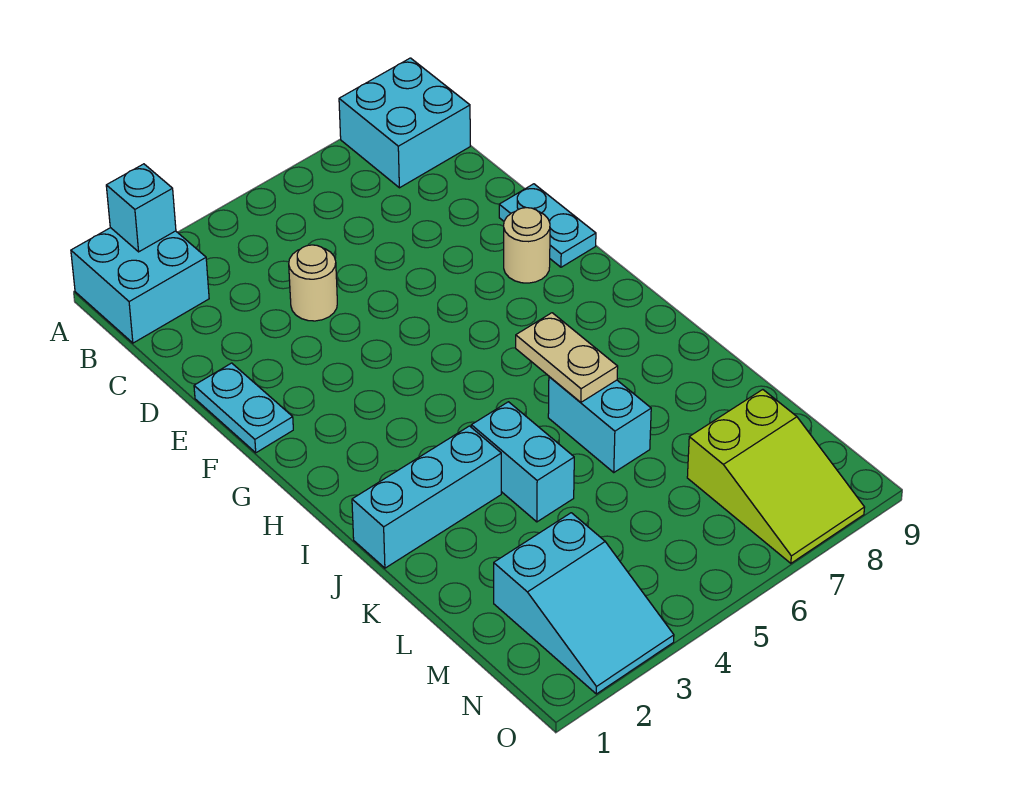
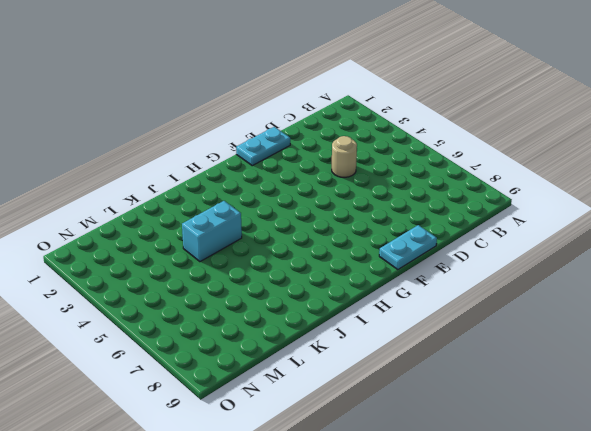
none -> cyan brick A1:B2 level 1
none -> cyan brick A8:B9 level 1
none -> tan round brick F8 level 1

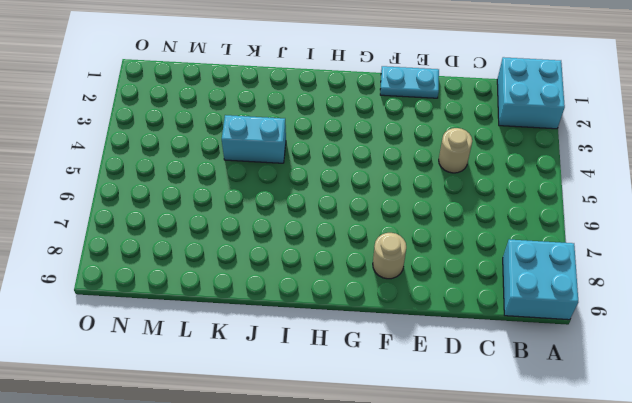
none -> cyan plate E9:F9 level 1
none -> cyan brick J1:J3 level 1
none -> cyan brick J6:K6 level 1

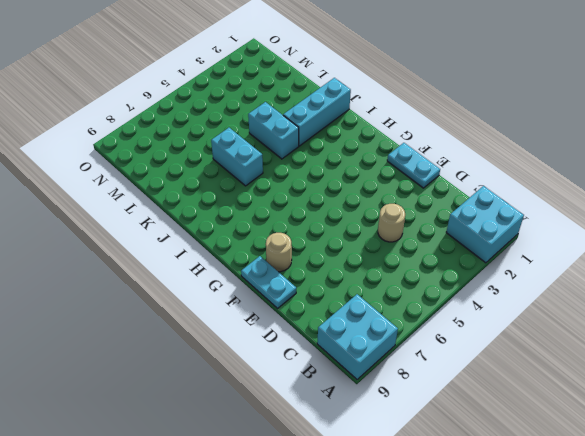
none -> cyan slope M2:O3 level 1 top M
none -> lime slope M7:O8 level 1 top M
none -> cyan brick A2 level 2

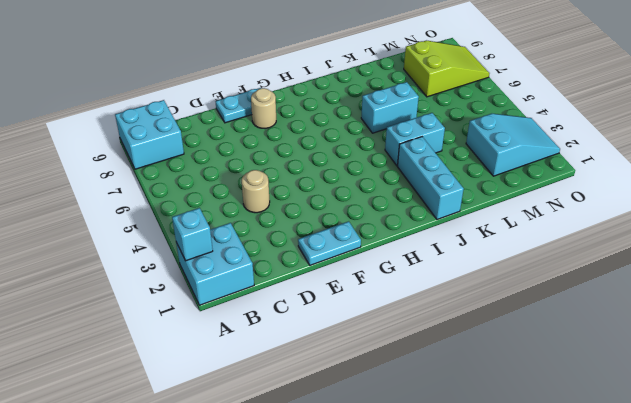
none -> tan plate I6:J6 level 2

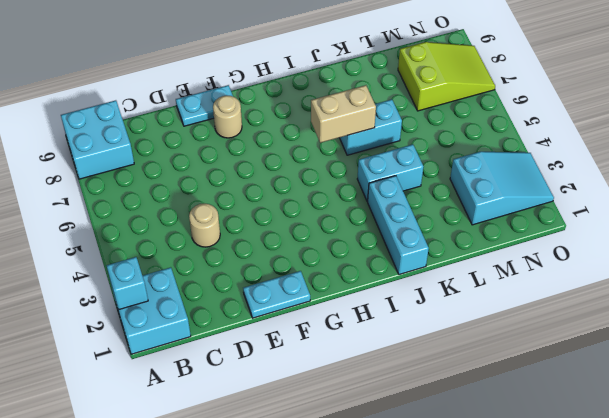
tan brick I6:J6 level 2 -> tan plate I6:J6 level 2

